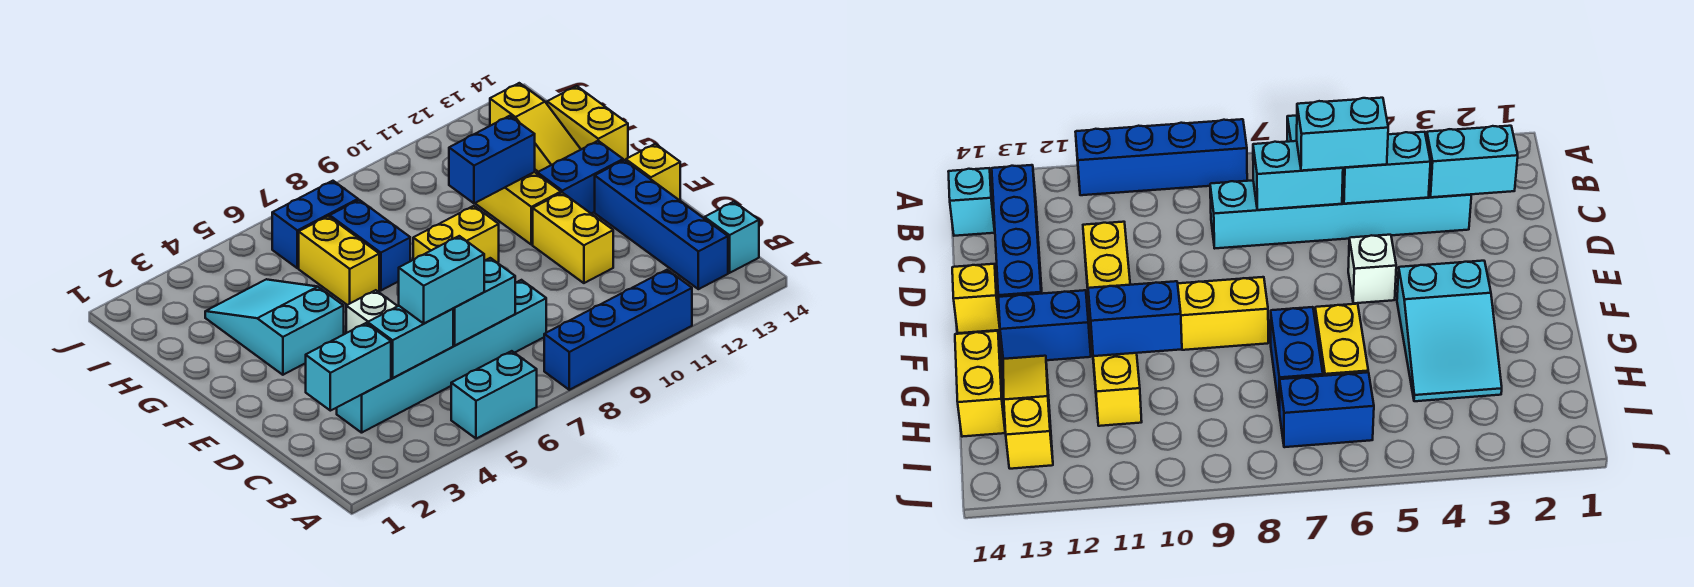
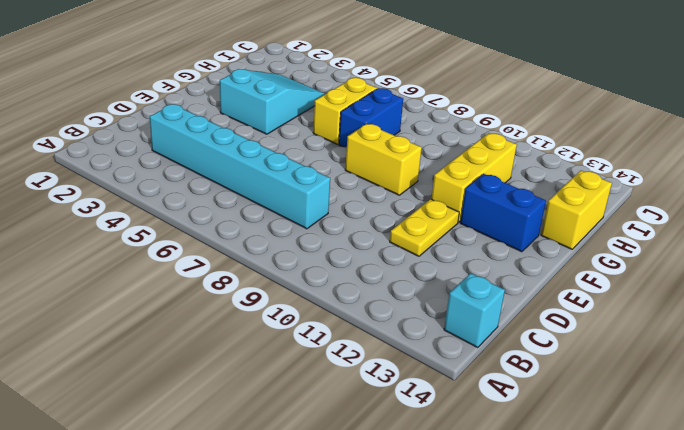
yellow plate D11:E11 level 1 -> yellow brick D11:E11 level 1
none -> cyan brick A5:A6 level 1
none -> blue brick A8:A11 level 1
none -> blue brick B13:E13 level 1

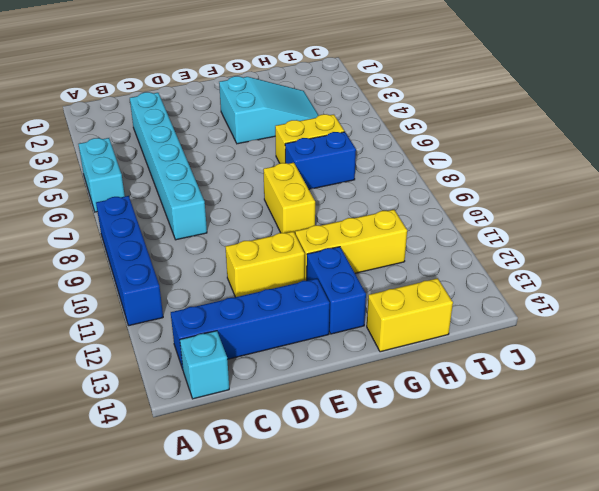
none -> white brick E5 level 1
none -> yellow brick E14 level 1
none -> yellow slope G13:I13 level 1 top I

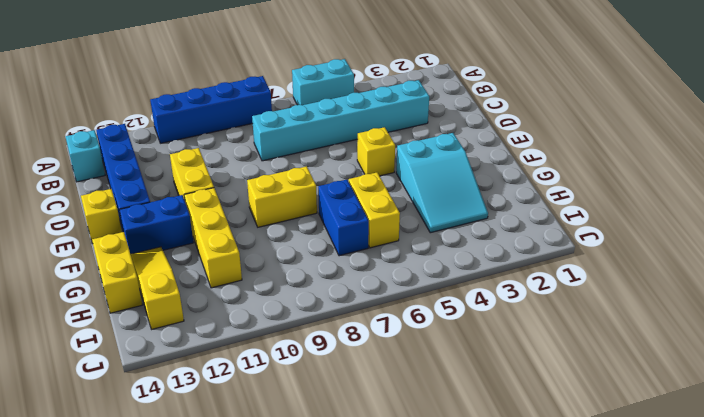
yellow brick E5 level 1 -> white brick E5 level 1
none -> blue brick I6:I7 level 1
none -> cyan brick C2:C3 level 2
none -> cyan brick C4:C5 level 2

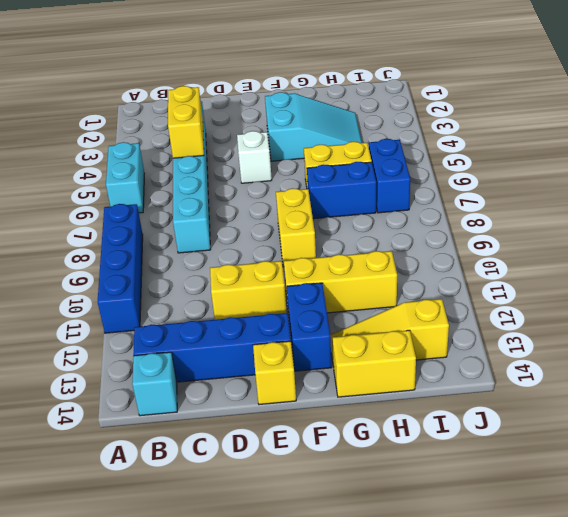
yellow brick C4:C5 level 2 -> cyan brick C4:C5 level 2
none -> cyan brick C2:C3 level 2
none -> cyan brick C6:C7 level 2
none -> blue brick G10:G11 level 2

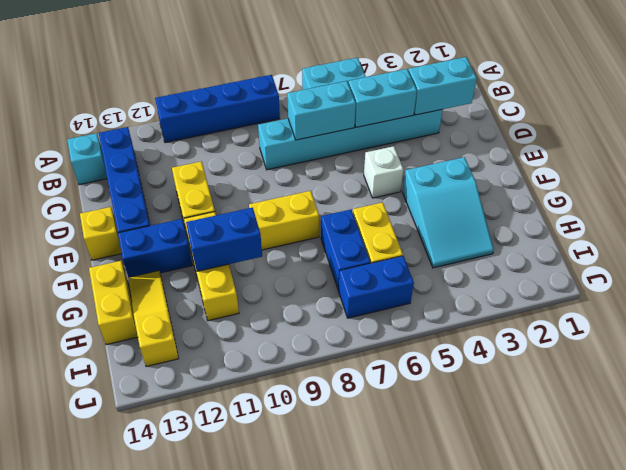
none -> cyan brick C5:C6 level 3

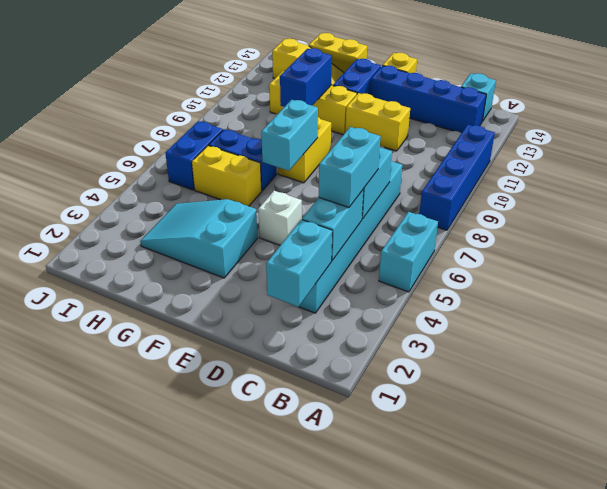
cyan brick F7:F8 level 2 -> none

